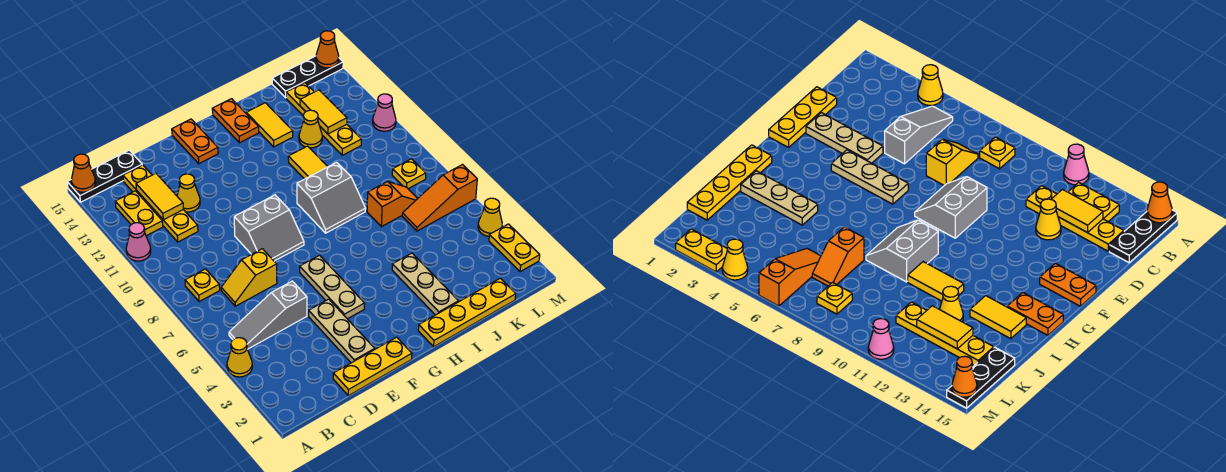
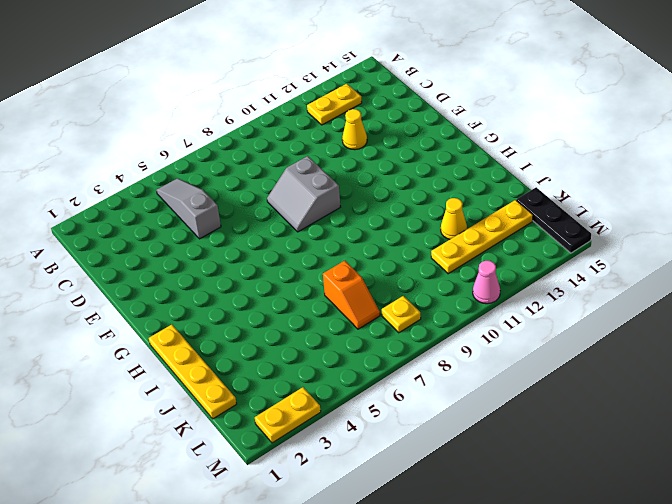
none -> yellow cone A4 level 1
none -> pink cone A11 level 1
none -> black plate A15:C15 level 1
none -> yellow plate B8 level 1

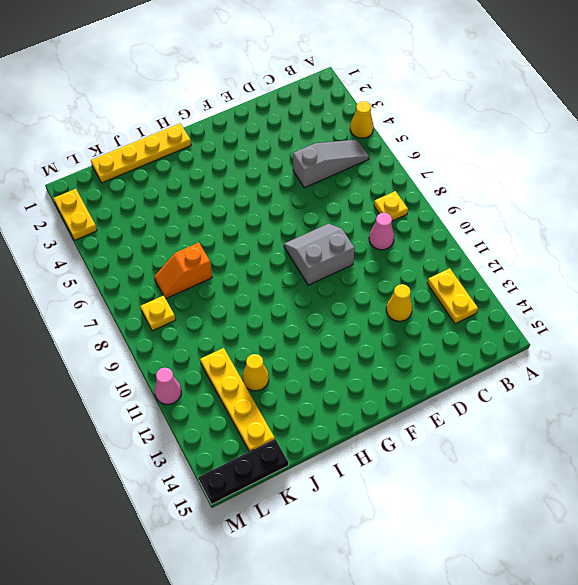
pink cone C9 level 1 -> pink cone A11 level 1
none -> black plate A15:C15 level 1
none -> yellow slope C7:D7 level 1 top D
none -> yellow plate C11:C14 level 1
none -> yellow plate D1:F1 level 1

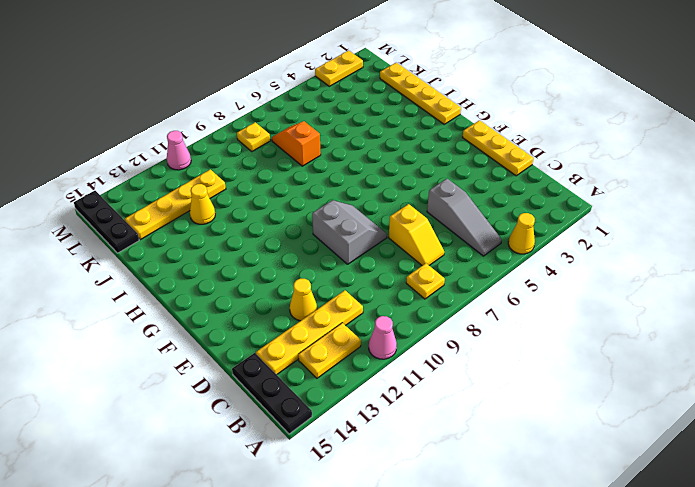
none -> tan plate E2:E4 level 1
none -> tan plate F4:F6 level 1
none -> orange plate F14:F15 level 1
none -> grey slope H8:I9 level 1 top 9

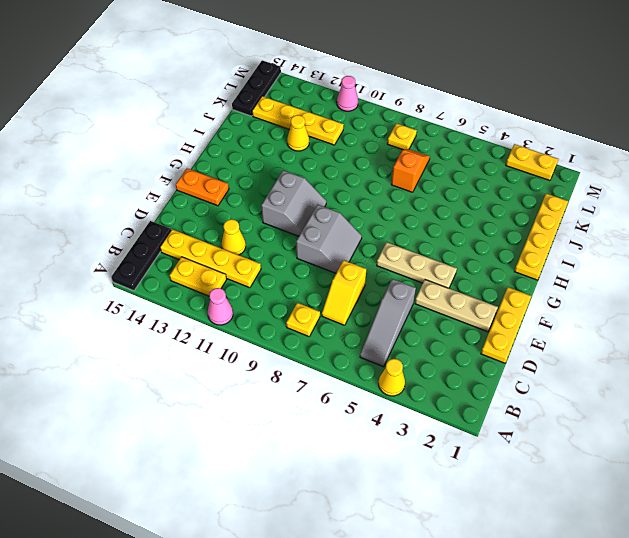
grey slope F10:G11 level 1 top 11 -> grey slope H8:I9 level 1 top 9
none -> orange plate H14:H15 level 1
none -> tan plate I2:I4 level 1
none -> yellow tile I10:I11 level 1
none -> yellow tile I13:I14 level 1

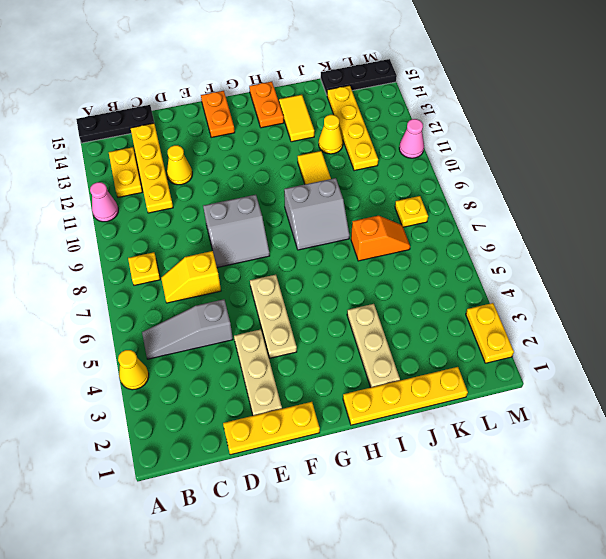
none -> orange slope K6:M6 level 1 top M
none -> yellow cone M4 level 1
none -> orange cone A15 level 2
none -> yellow tile C12:C13 level 2

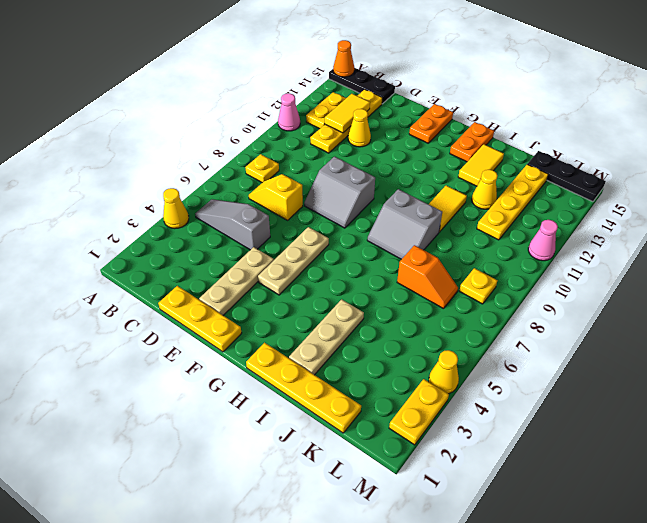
none -> orange slope K6:M6 level 1 top M
none -> yellow tile K12:K13 level 2
none -> orange cone M15 level 2

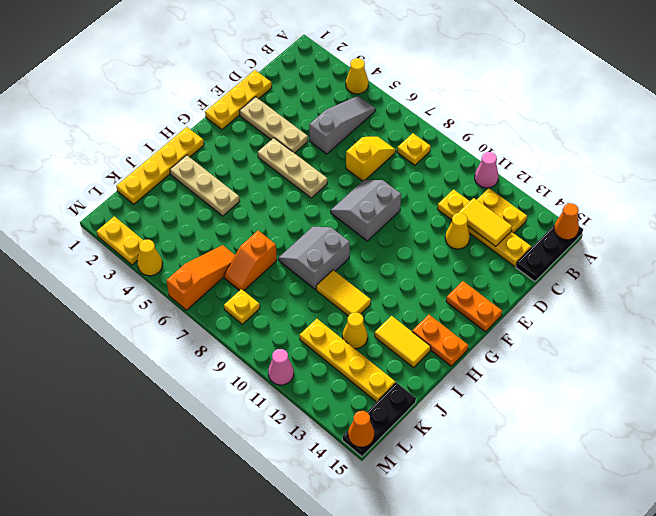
none -> yellow tile K12:K13 level 2

